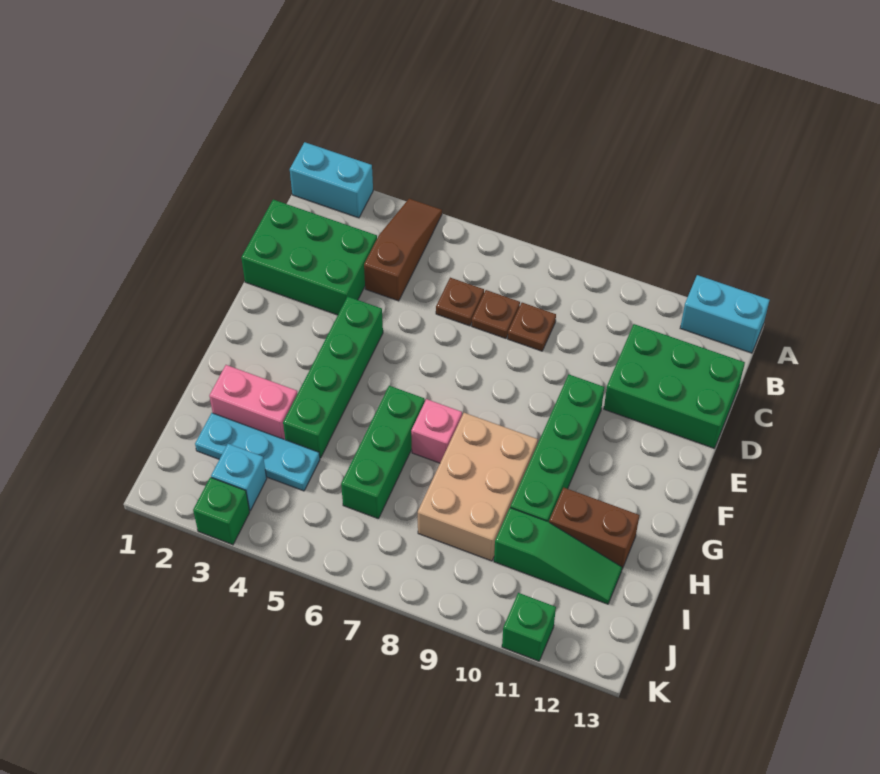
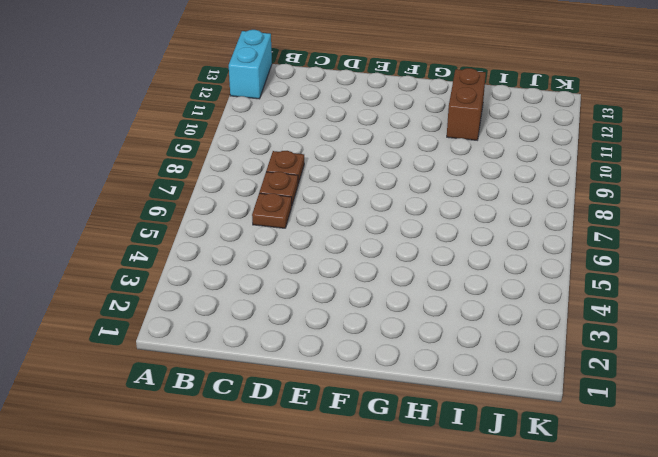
none -> cyan brick A1:A2 level 1
none -> brown slope A4:C4 level 1 top C
none -> green brick C1:D3 level 1

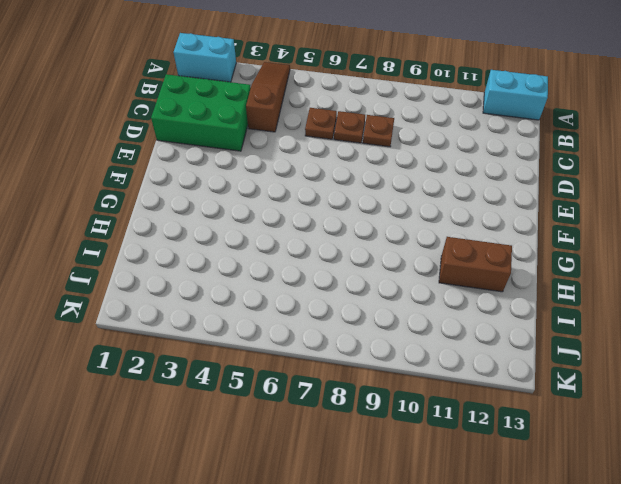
none -> green brick C11:D13 level 1
none -> green brick E4:H4 level 1
none -> green brick E10:H10 level 1

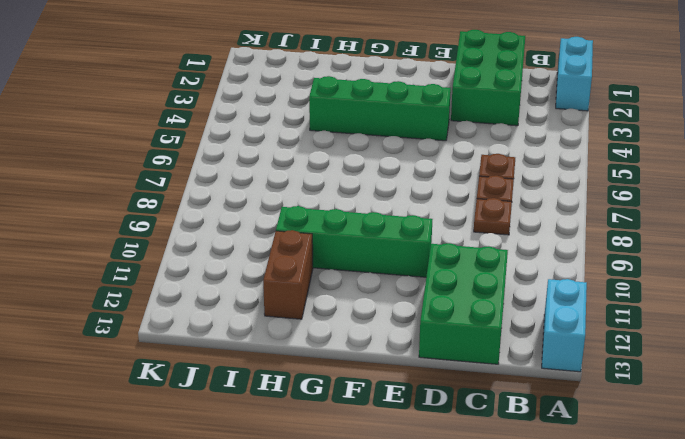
none -> brown slope A4:C4 level 1 top C
none -> green brick G6:I6 level 1
none -> pink brick G7 level 1

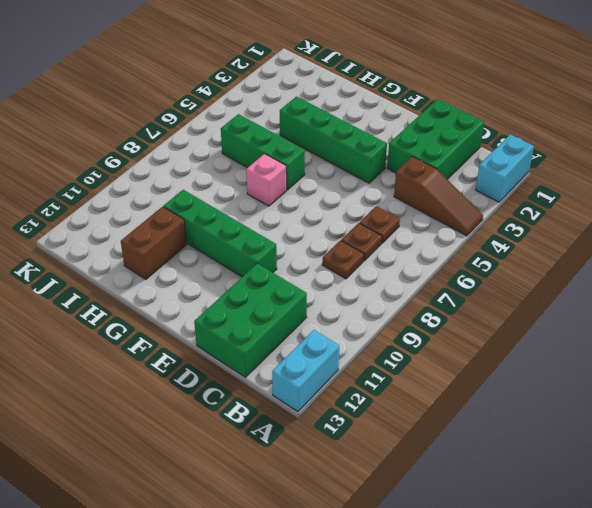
none -> tan brick G8:I9 level 1
none -> pink brick H2:H3 level 1
none -> cyan plate I2:I4 level 1

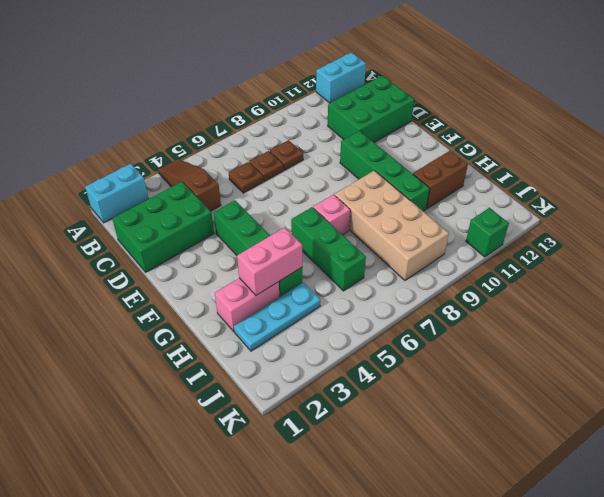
tan brick G8:J9 level 1 -> tan brick G8:I9 level 1
pink brick H3:H4 level 2 -> none
none -> green slope I10:I12 level 1 top 10
none -> cyan brick J3 level 1
none -> green brick K3 level 1

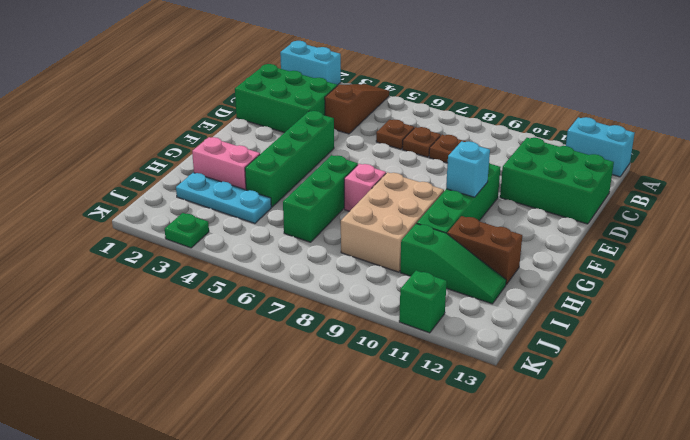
cyan brick F10 level 2 -> cyan brick J3 level 1
green plate K3 level 1 -> green brick K3 level 1

